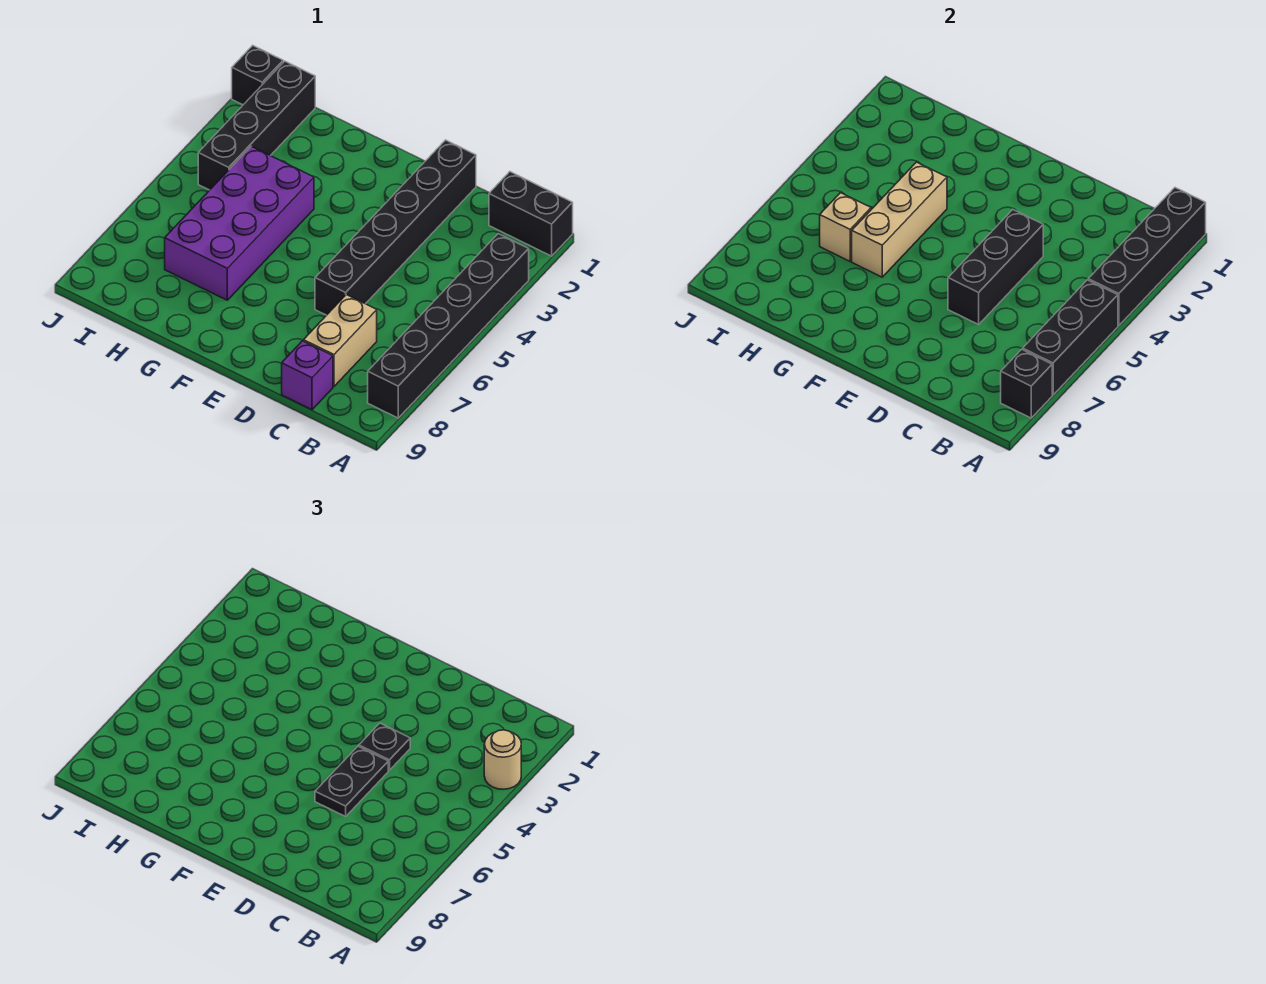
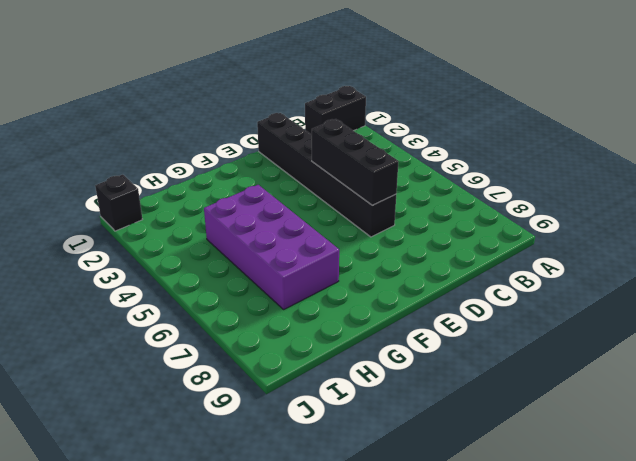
none -> black brick A3:A8 level 1
none -> tan brick C7:C8 level 1
none -> purple brick C9 level 1

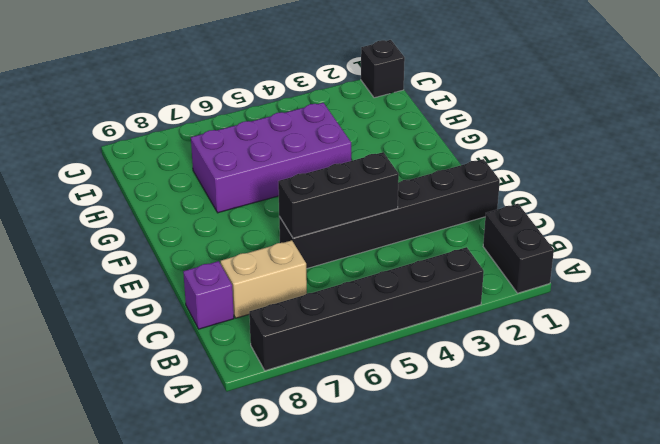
none -> black brick I1:I4 level 1
none -> black brick A1:A4 level 2
none -> black brick A5:A7 level 2

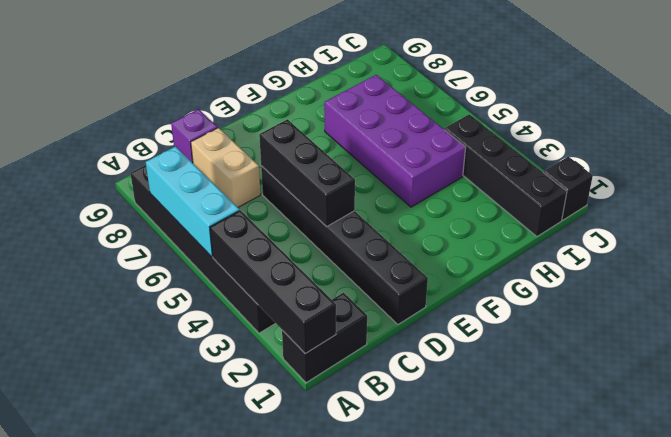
cyan brick A5:A7 level 2 -> black brick A5:A7 level 2
none -> black brick A8 level 2
none -> tan brick G4:G6 level 2
none -> tan brick H6 level 2

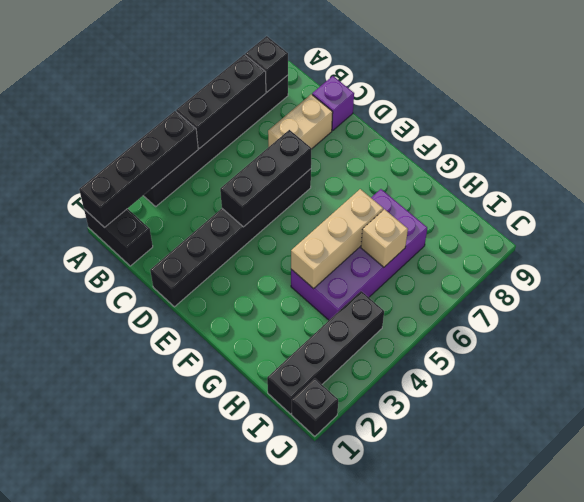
none -> tan round brick A3 level 3
none -> black plate D4 level 3
none -> black plate D5:D6 level 3

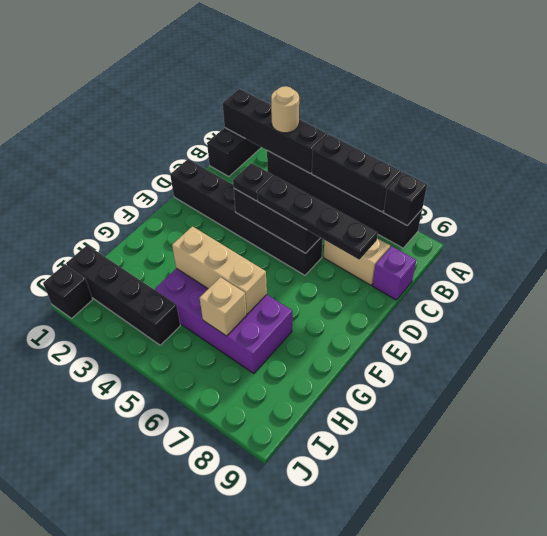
black plate D5:D8 level 3 -> black plate D5:D6 level 3

